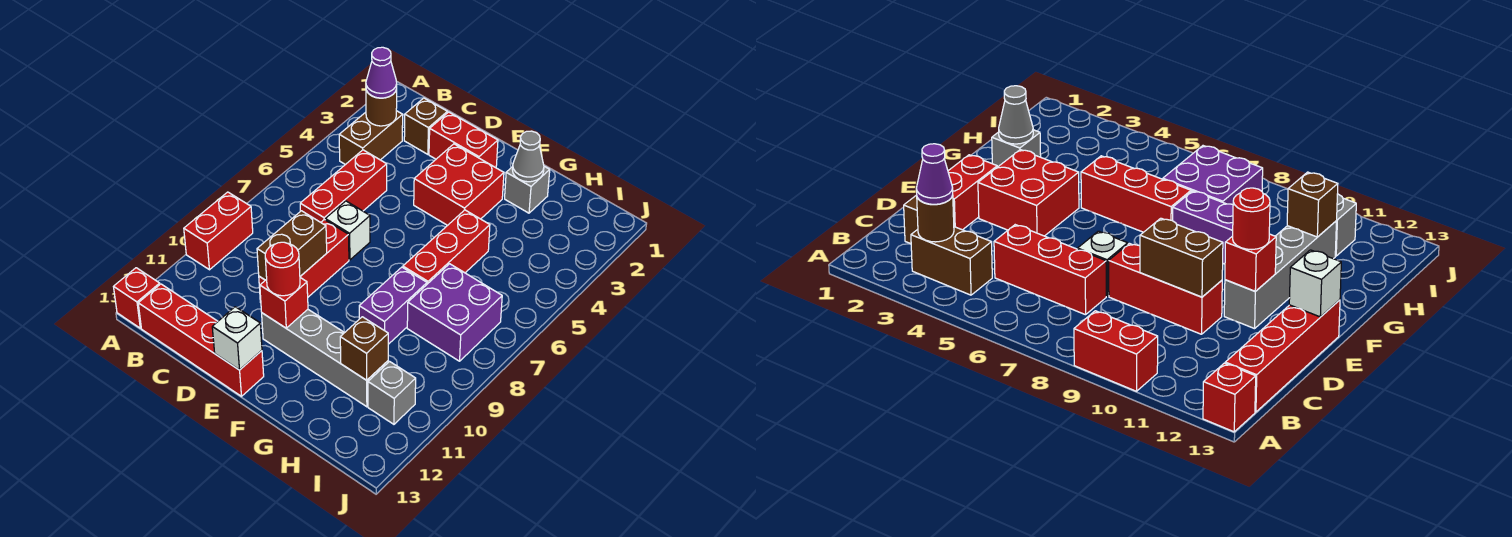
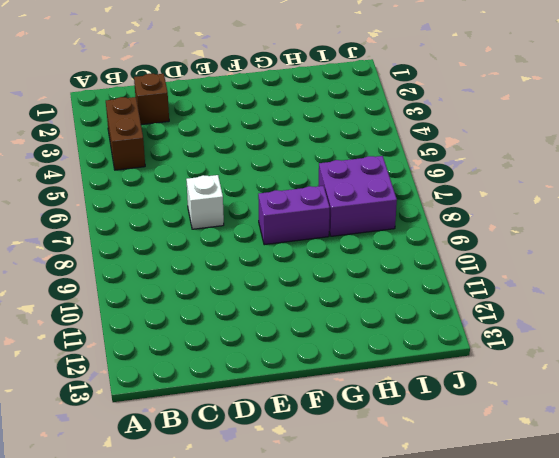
purple brick F8:G8 level 1 -> purple brick G8:G9 level 1
none -> red brick A9:A10 level 1
none -> red brick A13 level 1
none -> red brick B13:E13 level 1

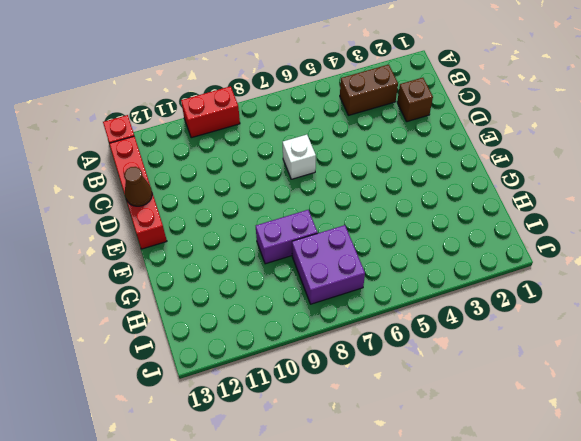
brown cone D13 level 2 -> none
none -> red brick C5:C7 level 1
none -> red brick D2:E2 level 1
none -> red brick D8:D10 level 1

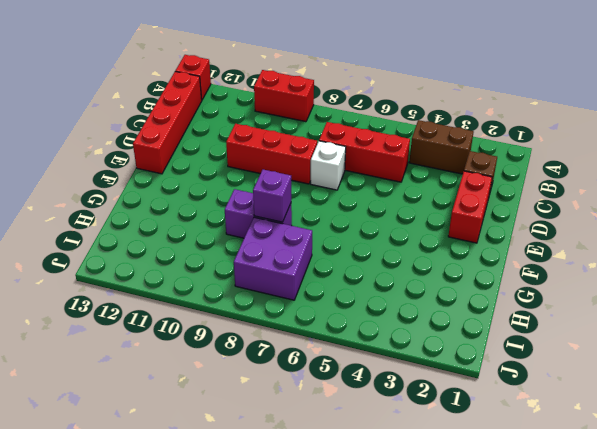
purple brick G8 level 2 -> none
none -> red brick E3:F4 level 1
none -> grey brick E11:H11 level 1
none -> grey brick G2 level 1

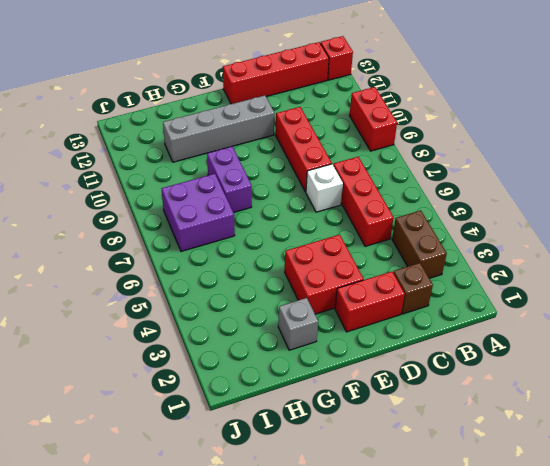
none -> red brick G5:G7 level 1
none -> grey brick I11 level 1
none -> brown round brick B3 level 2

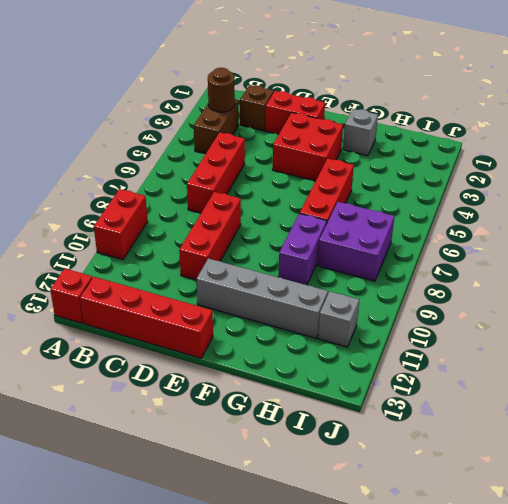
none -> white brick D7 level 1
none -> brown brick D9:D10 level 2
none -> red brick E11 level 2

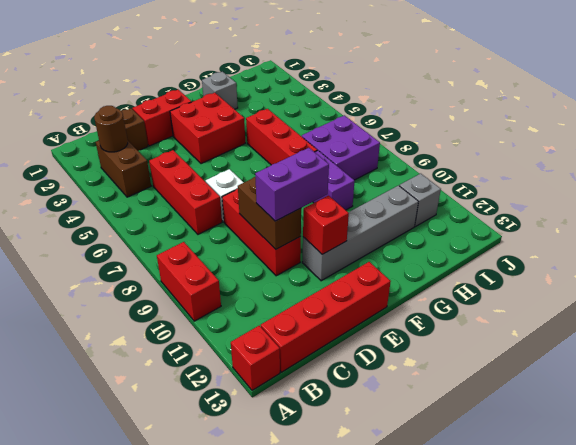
purple brick D10:E10 level 3 -> none
none -> white brick E13 level 2
none -> grey cone G2 level 2
none -> brown brick H11 level 2

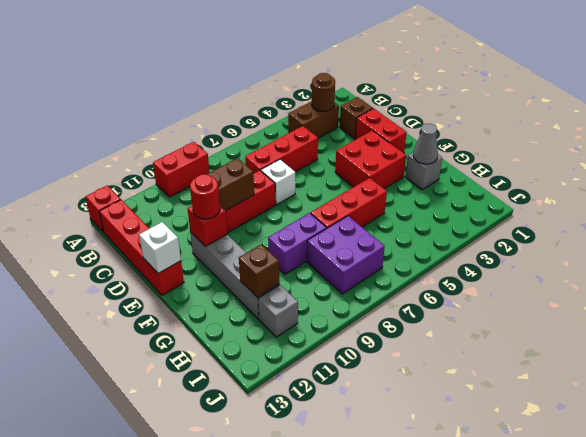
none -> purple cone B3 level 3

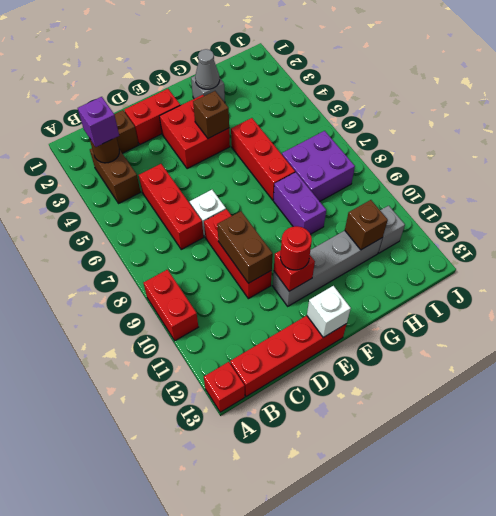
purple brick B3 level 3 -> purple cone B3 level 3
brown brick F4 level 2 -> none

